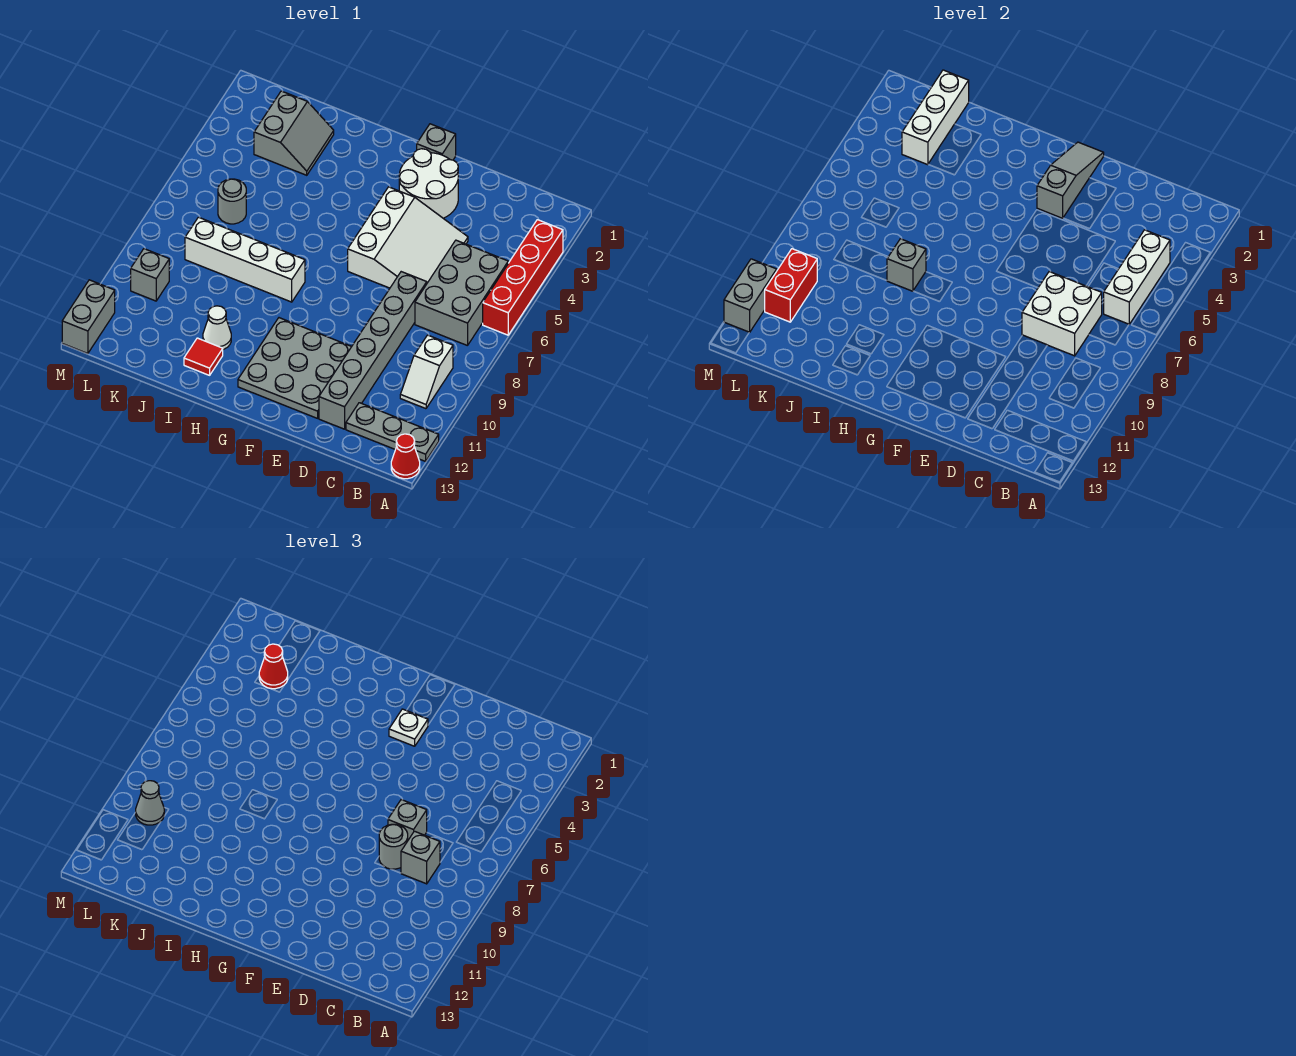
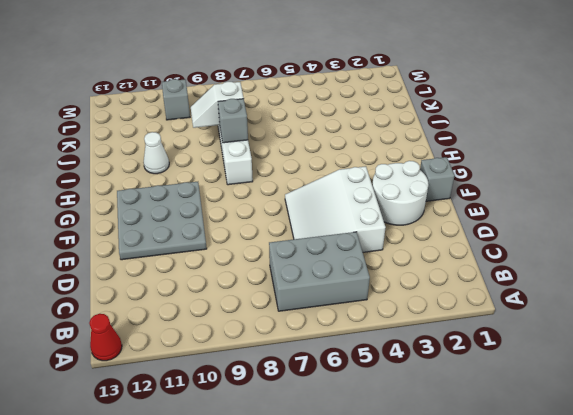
white slope D4:F6 level 1 top 4 -> white slope D4:F6 level 1 top F
white slope J8:J9 level 2 top 8 -> white slope B9:B10 level 1 top 9
none -> red brick A3:A6 level 1
none -> grey plate A12:C12 level 1
none -> grey brick D7:D12 level 1
none -> red tile I12 level 1

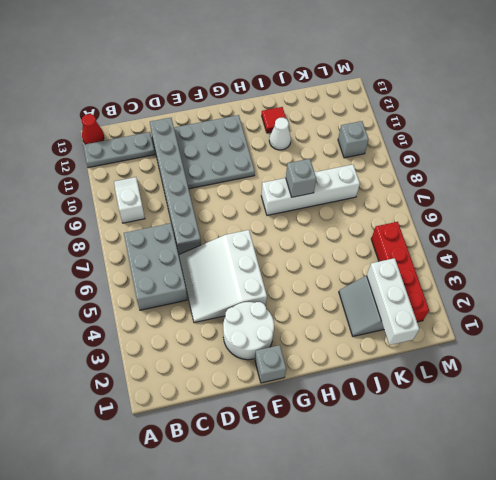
red brick L2:L5 level 1 -> red brick A3:A6 level 1
none -> grey round brick K6 level 1
none -> grey brick M12:M13 level 1
none -> white brick B4:B6 level 2
none -> white brick C7:D8 level 2

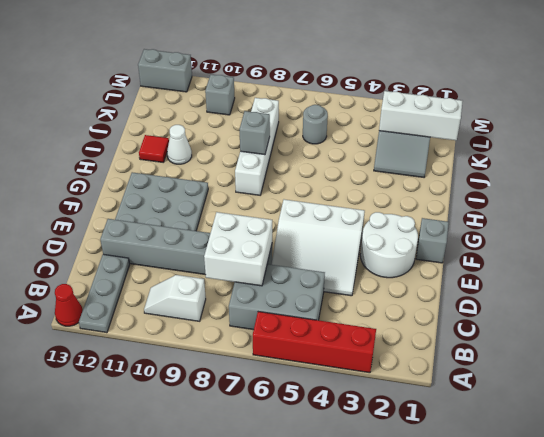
none -> white brick B4:B6 level 2
none -> grey slope F1:F3 level 2 top 3
none -> red brick L10:L11 level 2
none -> grey brick M11:M12 level 2

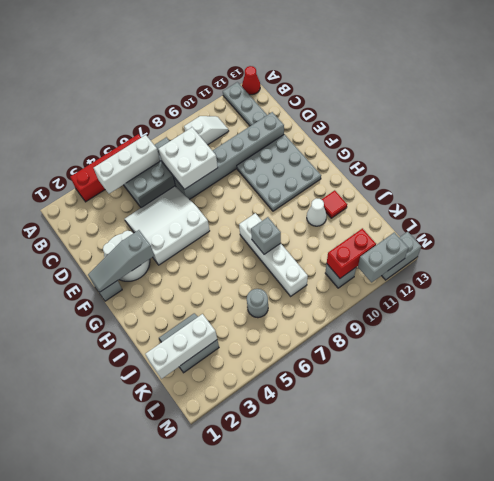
none -> grey brick C8 level 3
none -> grey brick D7 level 3
none -> grey round brick D8 level 3
none -> white plate F3 level 3

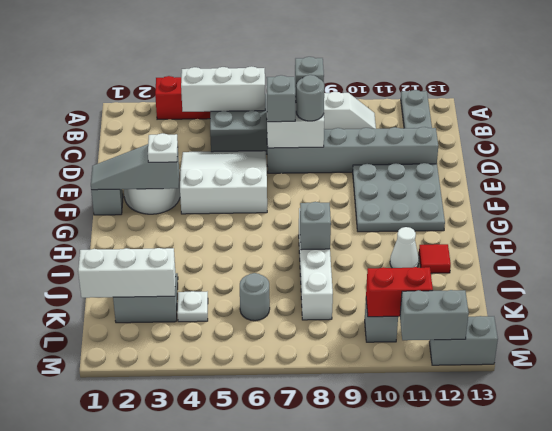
white plate K4 level 1 -> none
none -> red cone A13 level 1
none -> red cone K3 level 3
none -> grey cone L10 level 3

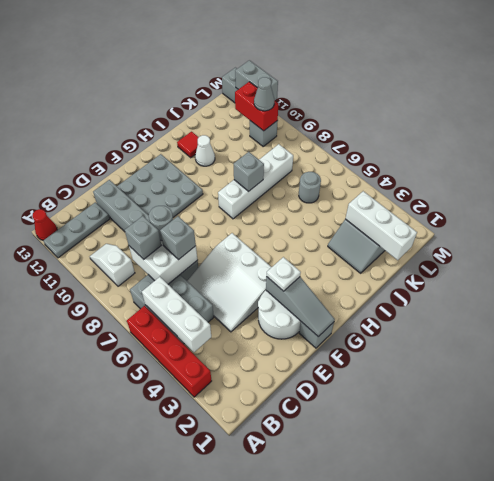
none -> red cone K3 level 3

